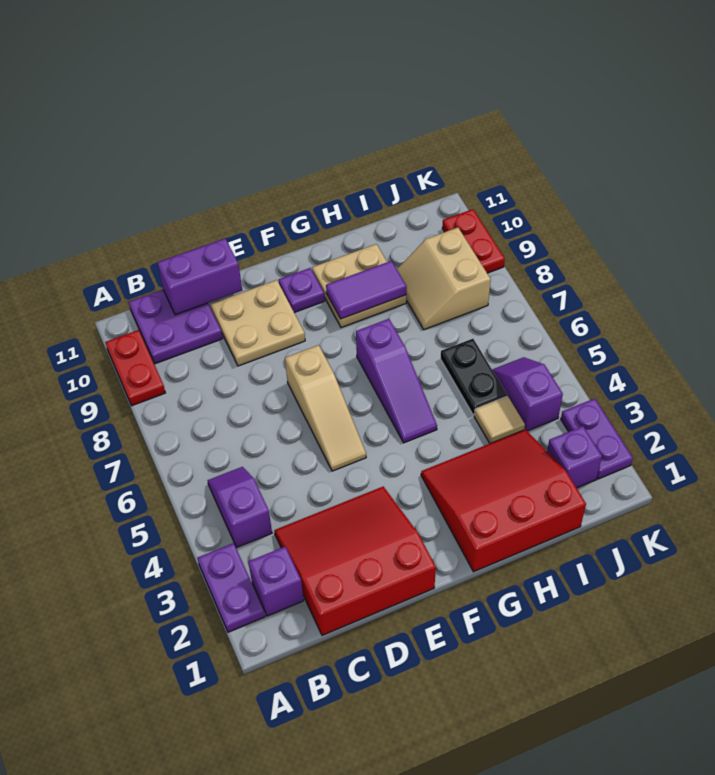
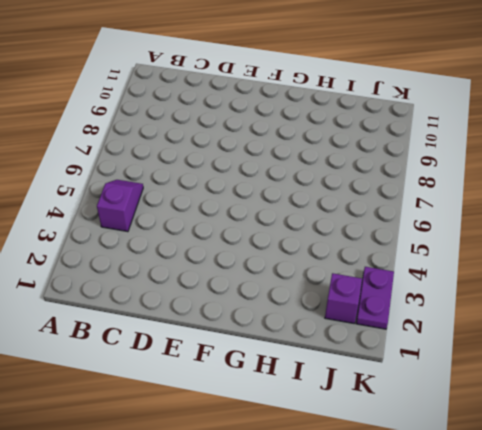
none -> purple plate A2:A3 level 1
none -> red plate A9:A10 level 1
none -> purple brick B2 level 1

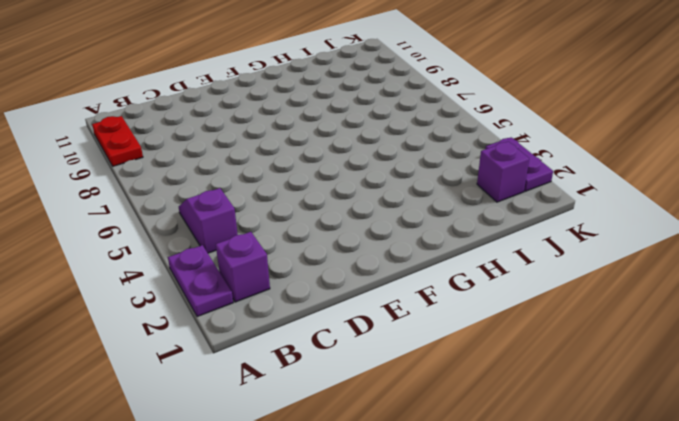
none -> purple plate B10:C11 level 1
none -> red slope C1:E3 level 1 top 1
none -> tan plate D9:E10 level 1

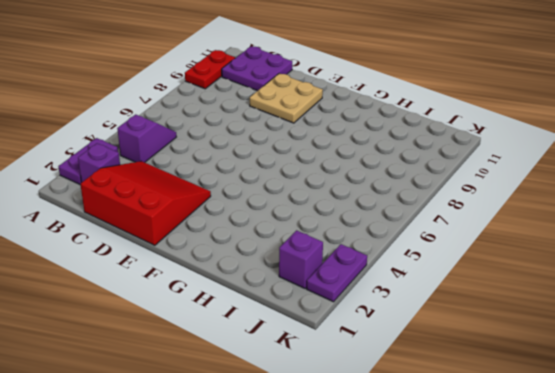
none -> tan slope E5:E7 level 1 top 7
none -> purple plate F10 level 1
none -> red slope G1:I3 level 1 top 1

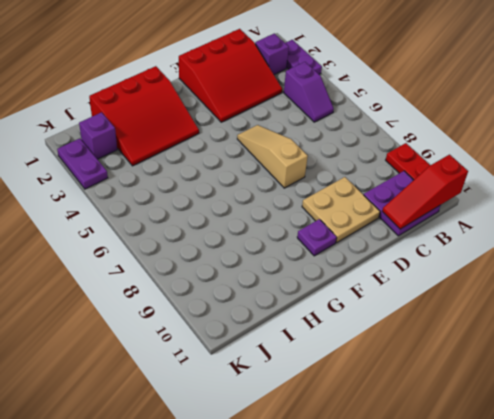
red slope A11:C11 level 2 top A -> purple brick C11:D11 level 2
none -> purple slope G5:G7 level 1 top 7
none -> tan plate G9:H10 level 1
none -> tan tile I4 level 1

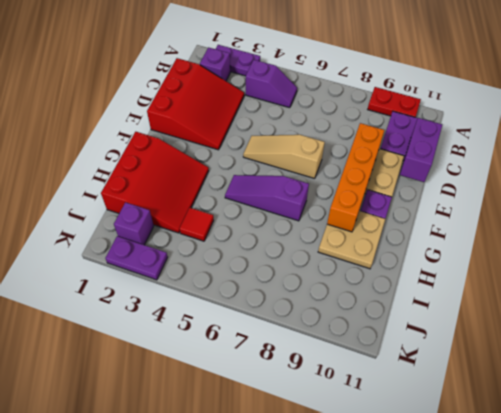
orange brick D9:G9 level 2 -> purple tile G9:H9 level 2
red tile I4 level 1 -> tan tile I4 level 1
none -> black plate I5:I6 level 1
none -> tan slope I8:J9 level 1 top J
none -> purple slope J4:J5 level 1 top 4

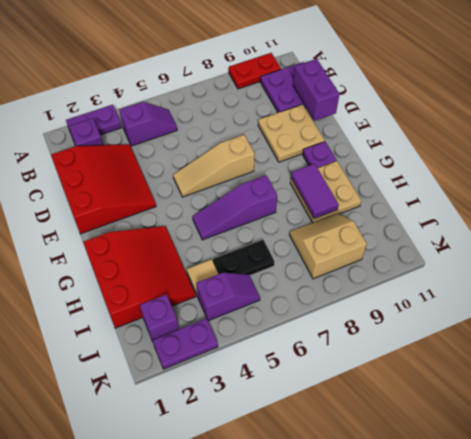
none -> red plate K9:K10 level 1

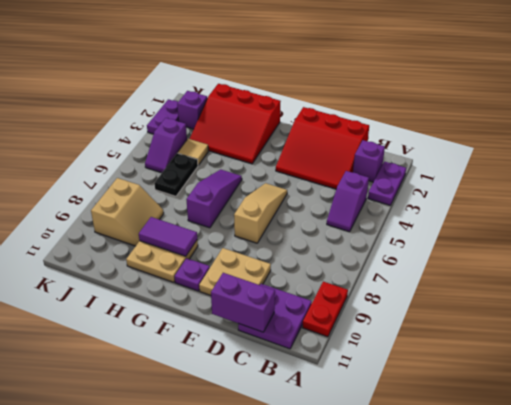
none -> red plate K9:K10 level 1

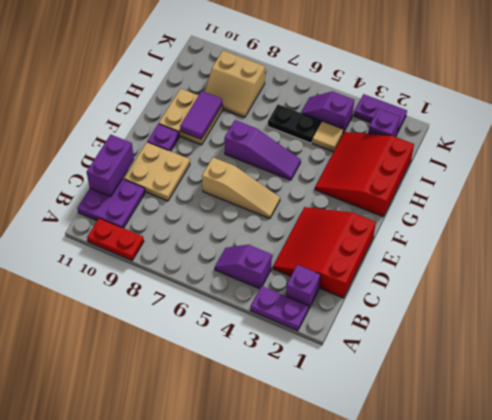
none -> red plate K9:K10 level 1

